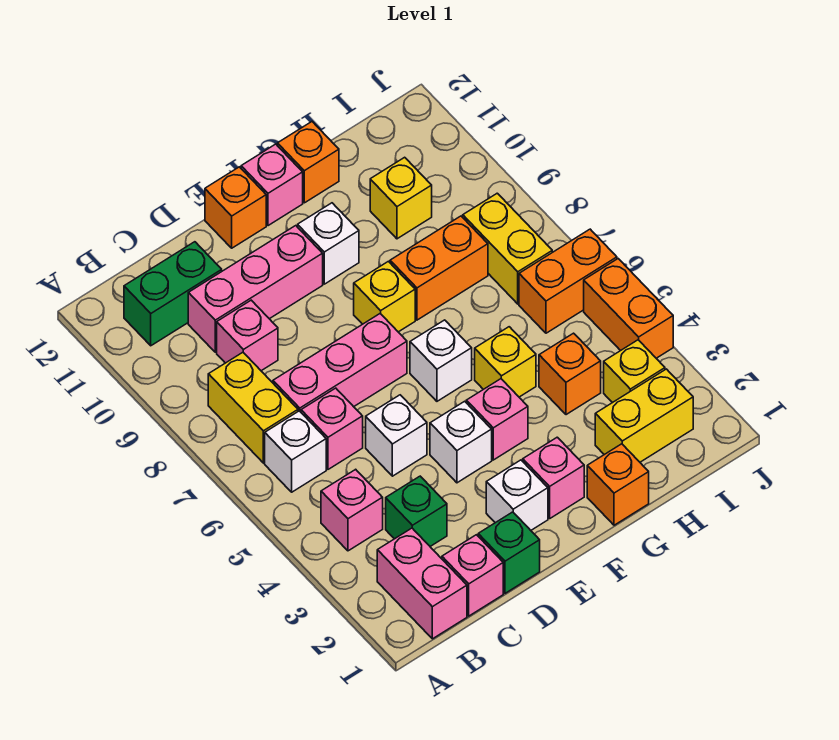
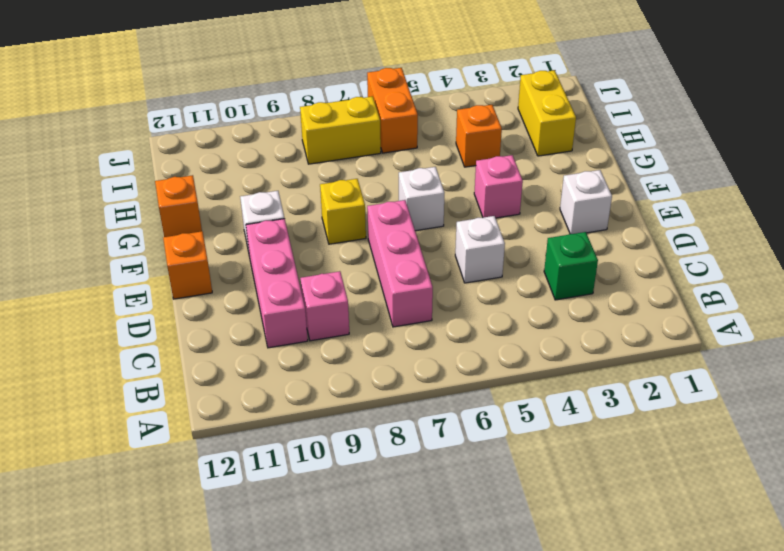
none -> pink brick B1:B2 level 1
none -> pink brick B4 level 1
none -> white brick B6 level 1
none -> yellow brick B7:B8 level 1

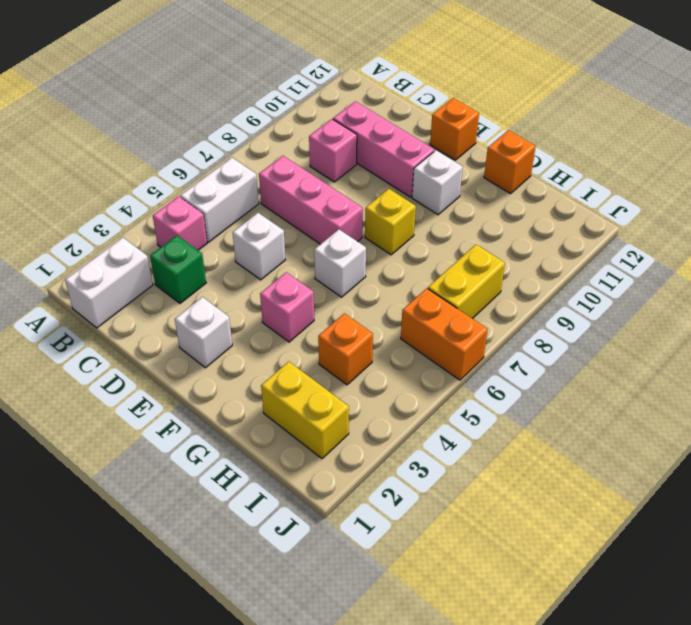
white brick B1:B2 level 1 -> pink brick B1:B2 level 1
white brick B5:B6 level 1 -> white brick B6 level 1
none -> yellow brick B7:B8 level 1
none -> green brick B11:C11 level 1
none -> pink brick C1 level 1
none -> pink brick C6 level 1

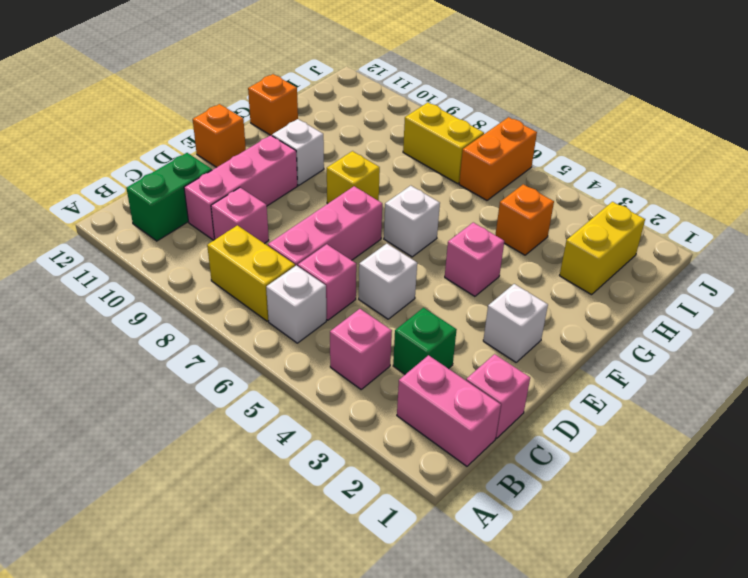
none -> green brick D1 level 1
none -> white brick E4 level 1
none -> pink brick F2 level 1
none -> pink brick F12 level 1

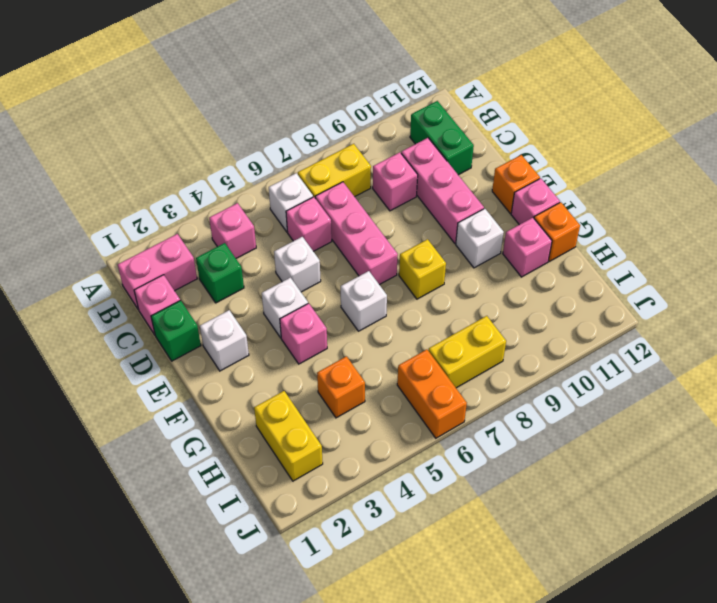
pink brick G11 level 1 -> pink brick F2 level 1
none -> orange brick G1 level 1
none -> yellow brick G5 level 1
none -> orange brick G8:H8 level 1
none -> yellow brick H10 level 1

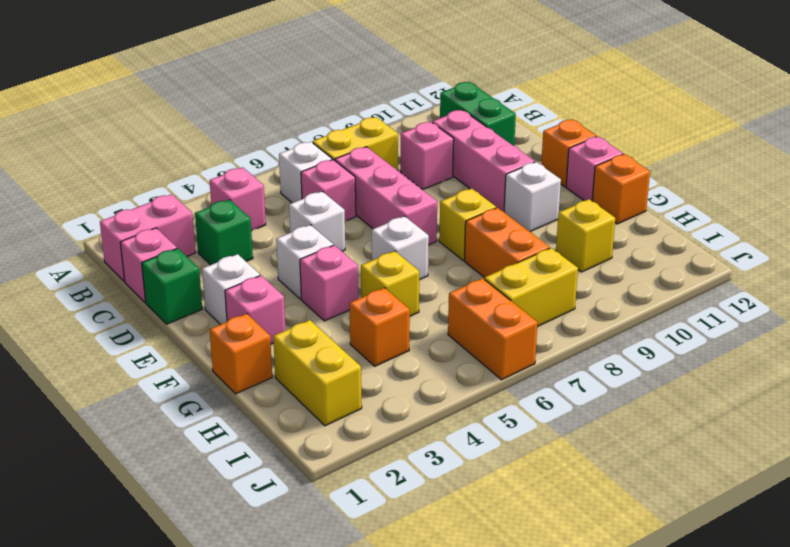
none -> yellow brick I3 level 1
none -> orange brick J4:J5 level 1

